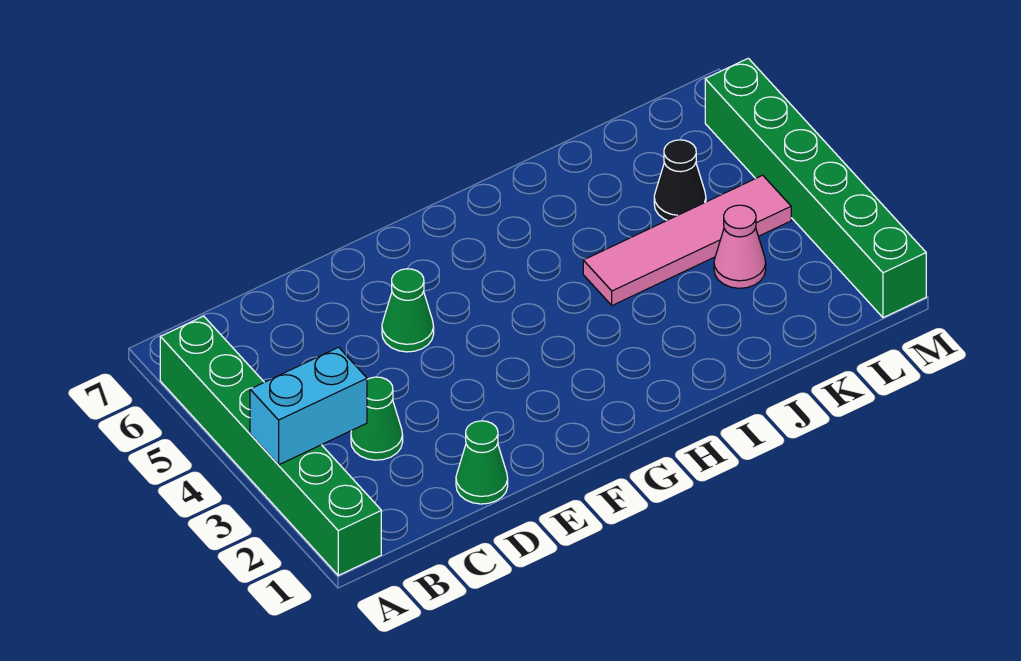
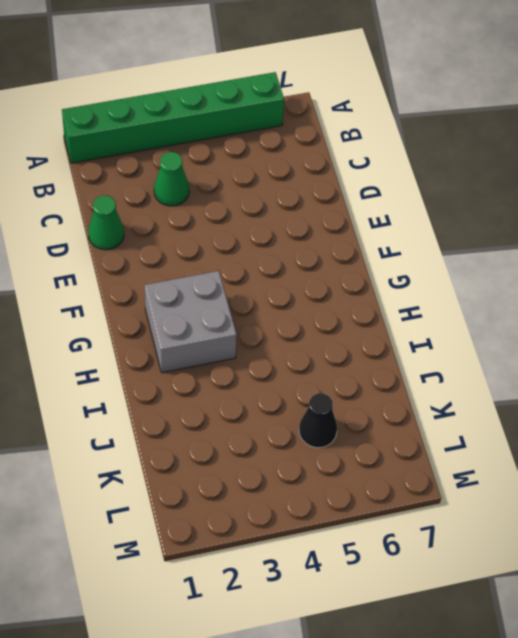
grey brick G2:H3 level 1 -> none
none -> green cone E5 level 1
none -> pink tile I4:L4 level 1

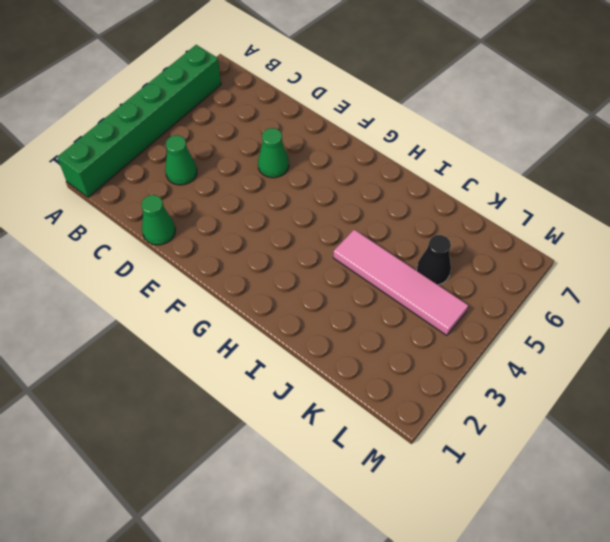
none -> pink cone K3 level 1
none -> green brick M1:M6 level 1

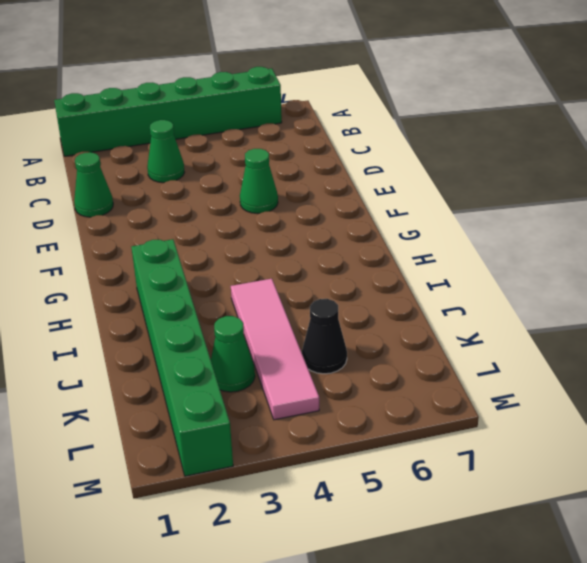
green brick H2:M2 level 1 -> green brick M1:M6 level 1
green cone K3 level 1 -> pink cone K3 level 1
none -> cyan brick A3:B3 level 2

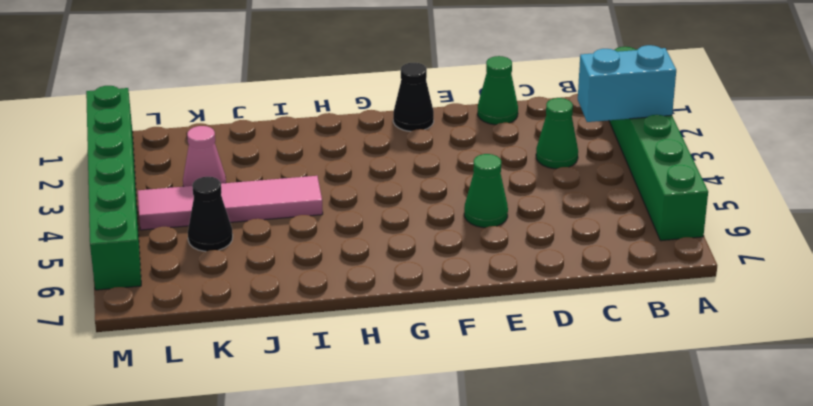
black cone F1 level 1 -> none

